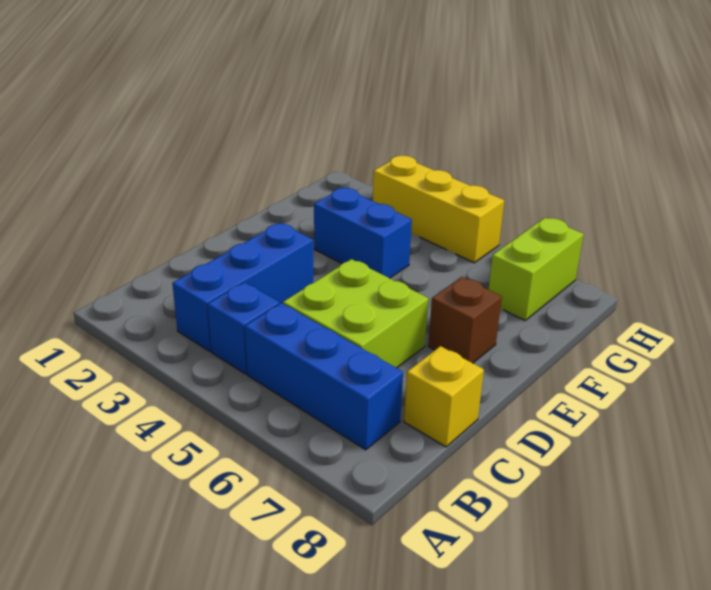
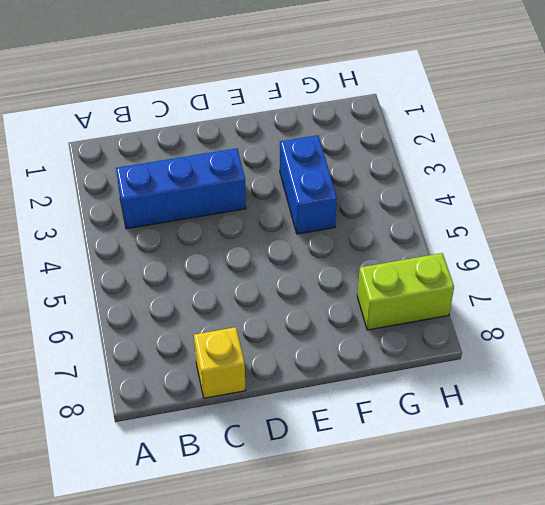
none -> blue brick B4 level 1
none -> blue brick B5:B7 level 1

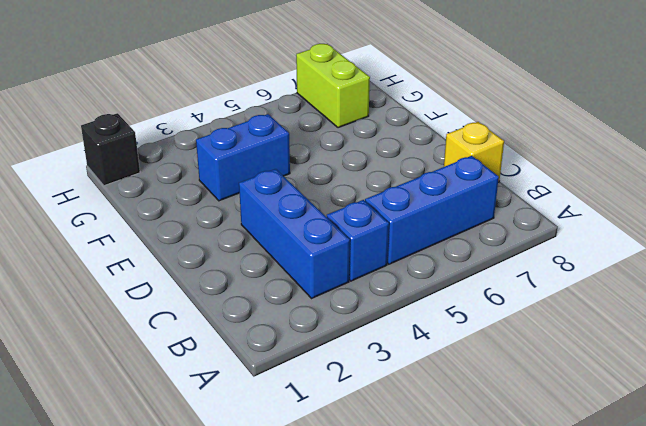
black brick H1 level 1 -> none
none -> lime brick C5:D6 level 1
none -> brown brick E7 level 1

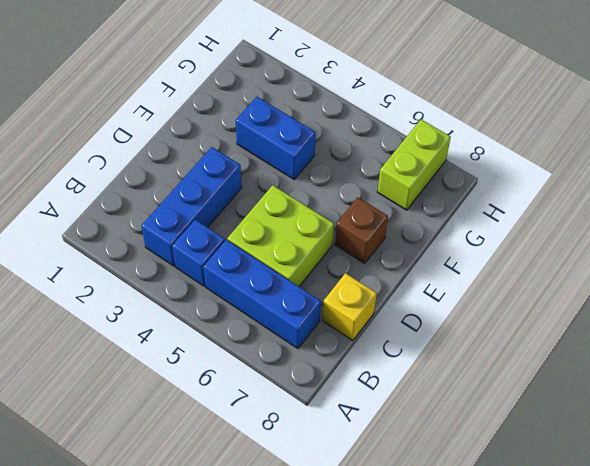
none -> yellow brick H3:H5 level 1

